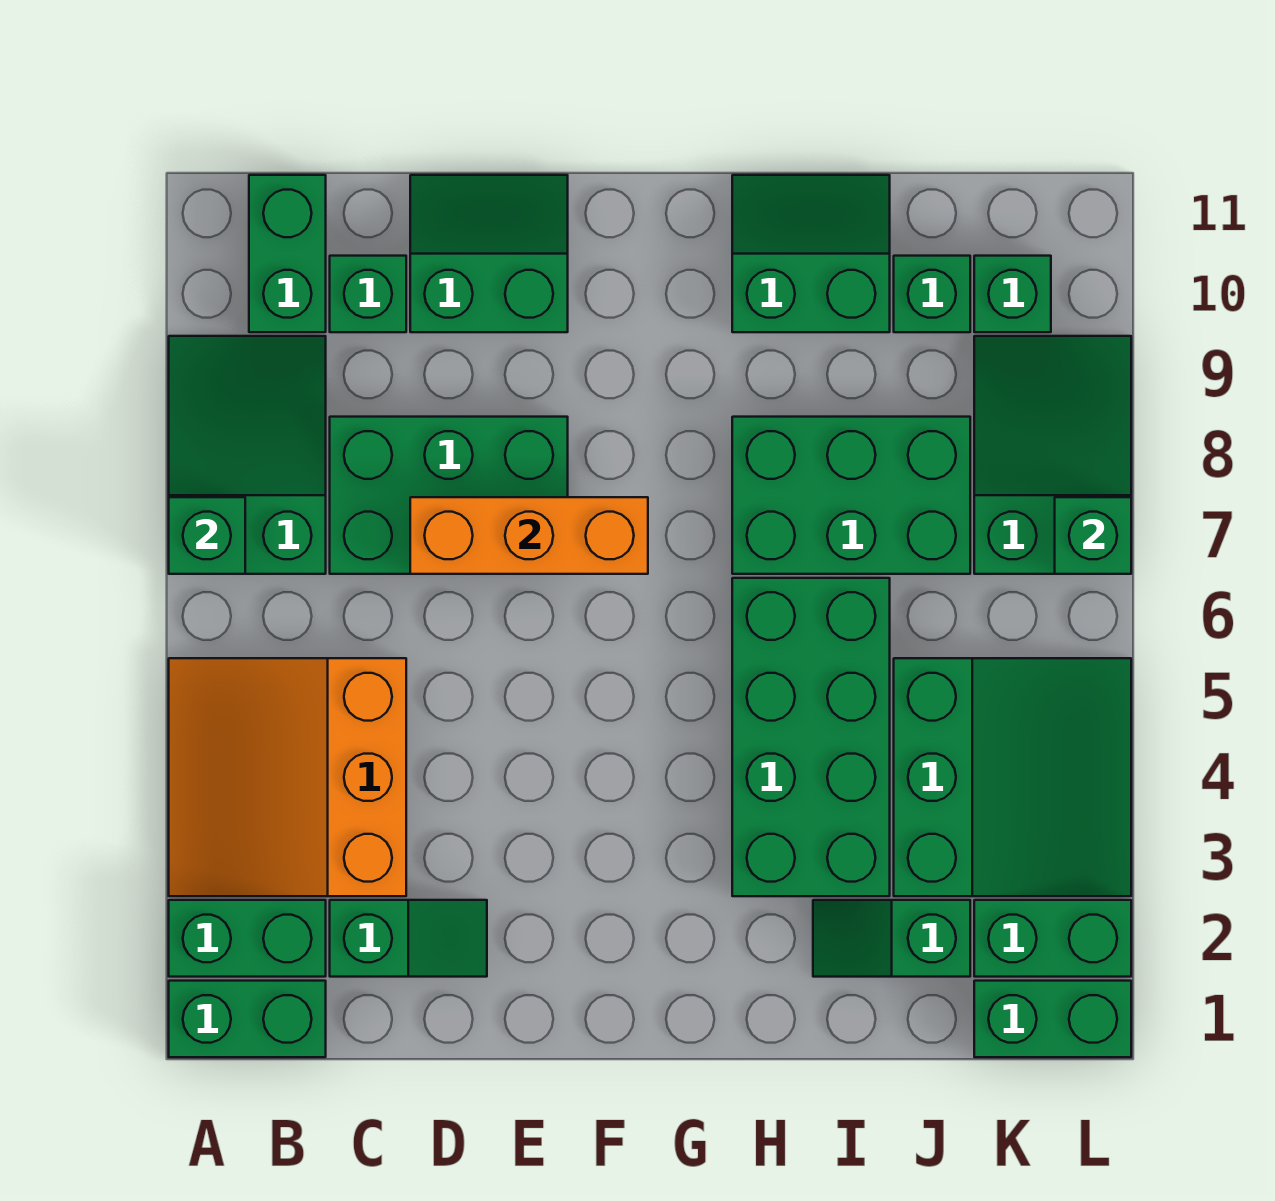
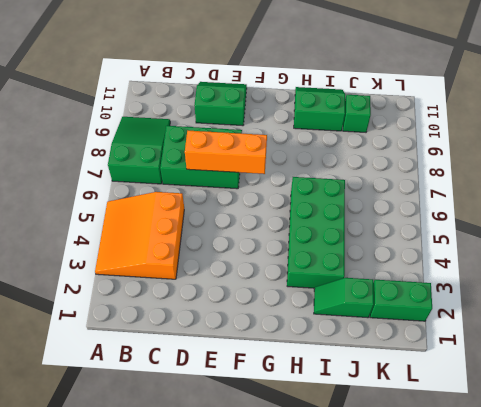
none -> green brick A1:B1 level 1
none -> green brick A2:B2 level 1
none -> green brick B10:B11 level 1

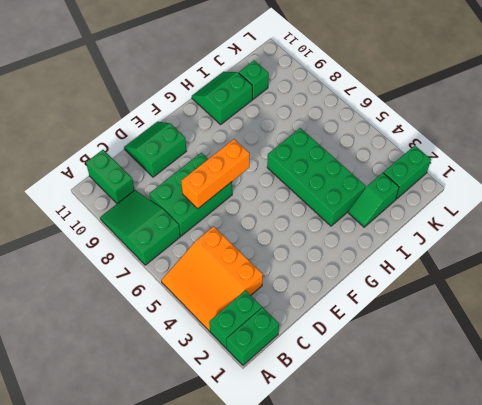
none -> green slope C2:D2 level 1 top C
none -> green brick C10 level 1
none -> green brick H7:J8 level 1

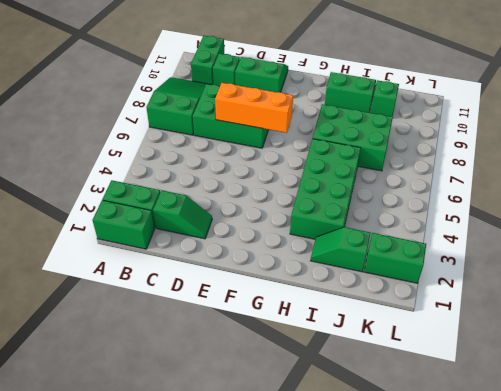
none -> orange slope A3:C5 level 1 top C
none -> green slope J3:L5 level 1 top J
none -> green brick K1:L1 level 1

